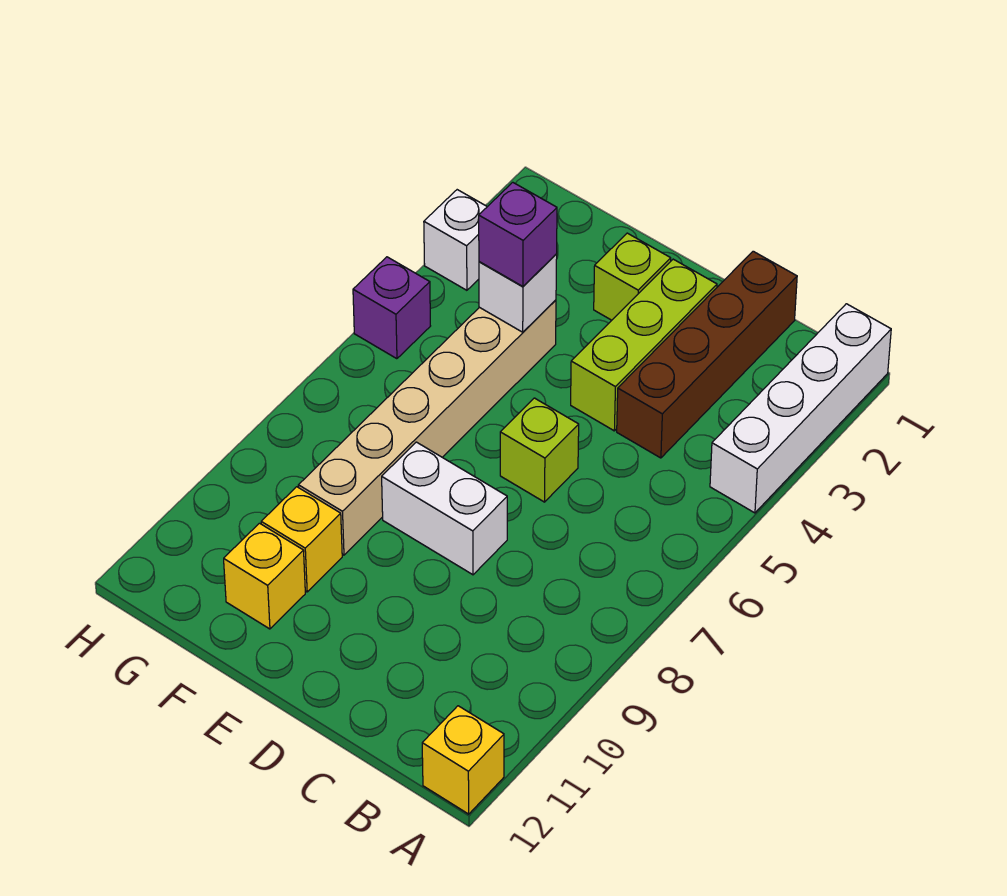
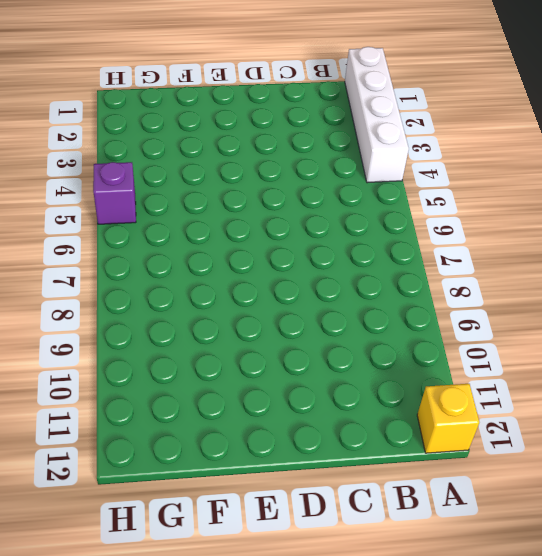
none -> brown brick C1:C4 level 1
none -> lime brick D2:D4 level 1
none -> lime brick D6 level 1

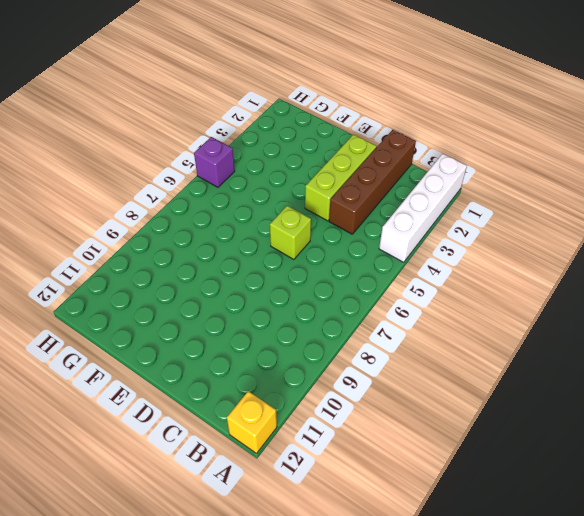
none -> white brick D8:E8 level 1
none -> lime brick E2 level 1
none -> tan brick F4:F9 level 1

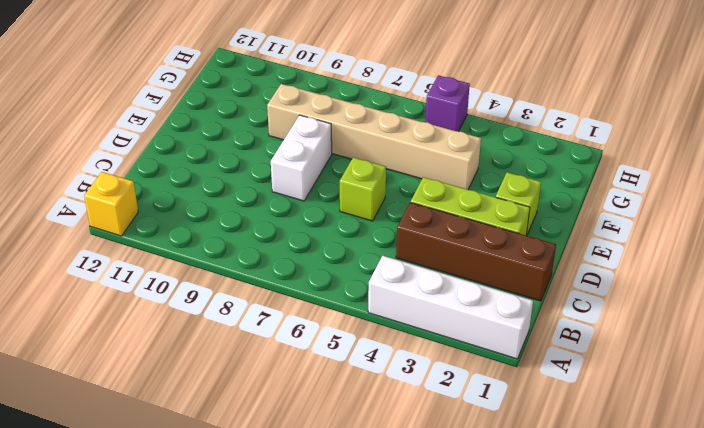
none -> yellow brick F10 level 1
none -> yellow brick F11 level 1
none -> white brick H3 level 1

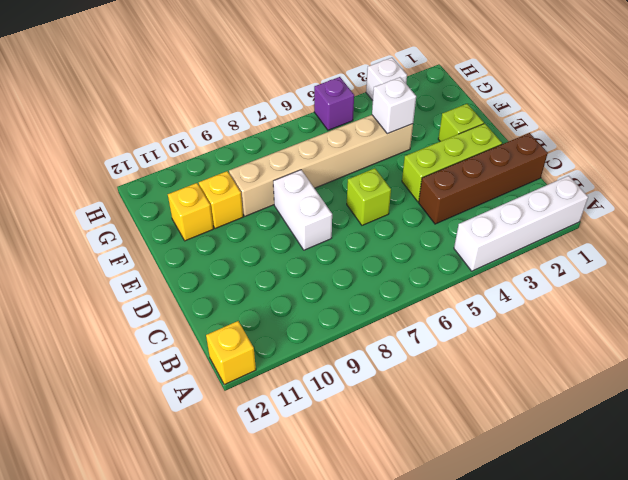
none -> purple brick F4 level 3

